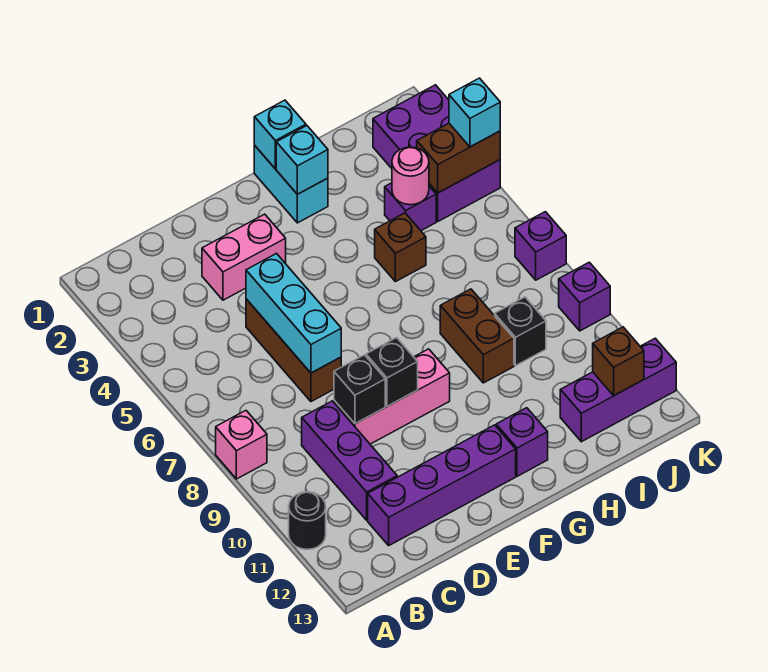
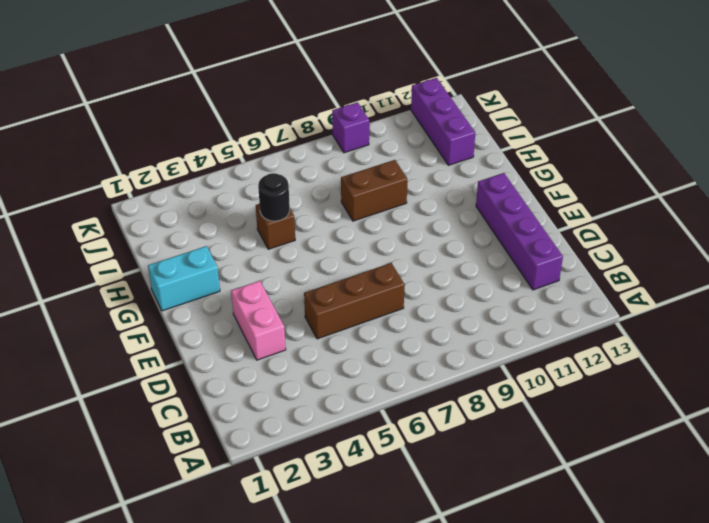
black round brick H5 level 2 -> black round brick A11 level 1
none -> pink brick A8 level 1
none -> purple brick C9:C11 level 1
none -> pink brick D9:F9 level 1

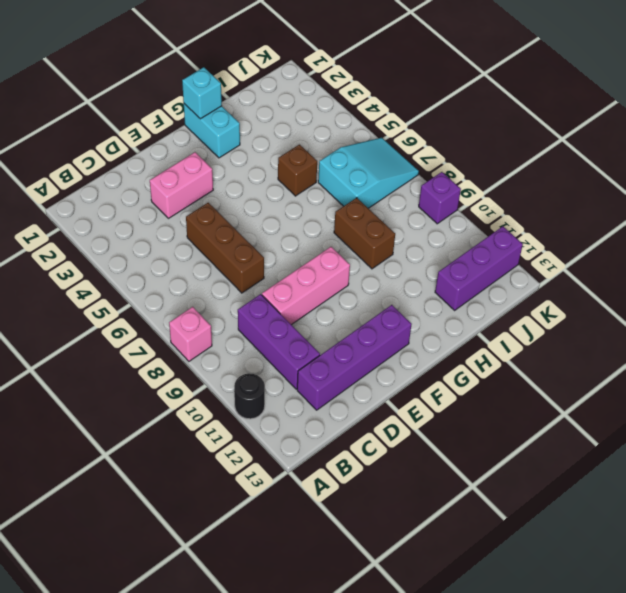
cyan slope I6:K7 level 1 top I -> purple brick K7 level 1
none -> purple brick G12 level 1
none -> purple brick I4 level 1
none -> black brick I9 level 1

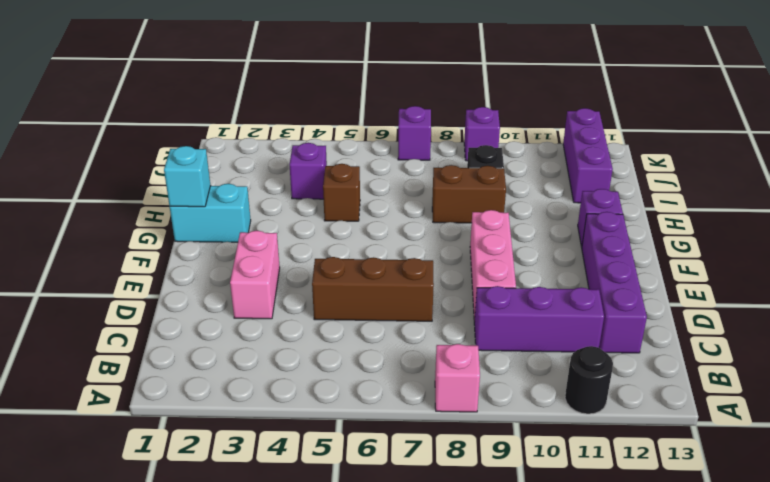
none -> purple brick J2:K4 level 1
none -> cyan brick D5:D7 level 2
none -> black brick D9 level 2

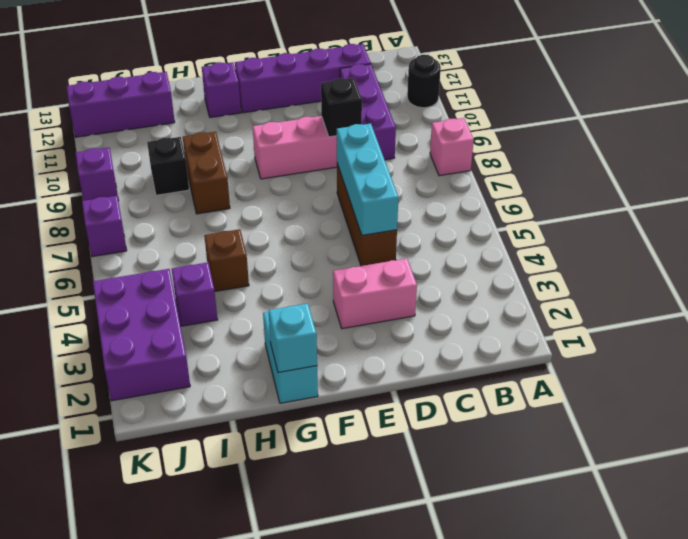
none -> black brick E9 level 2
none -> cyan brick G2 level 2
none -> pink round brick I4 level 2

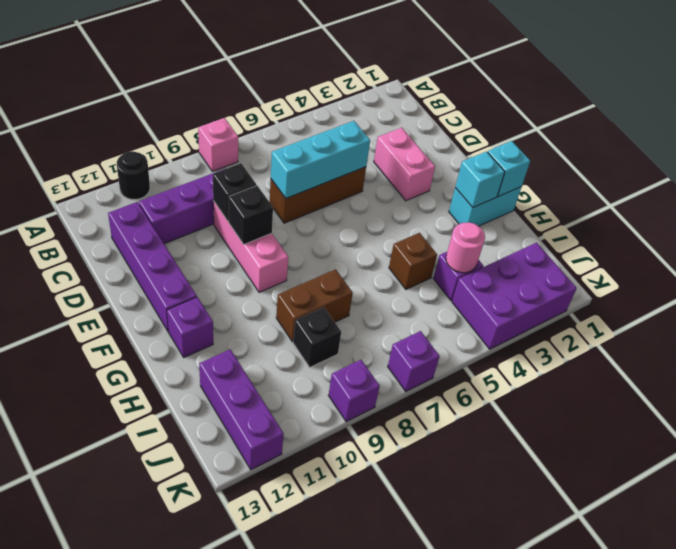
none -> brown brick J4:K4 level 2
none -> brown brick J12 level 2
none -> cyan brick K4 level 3

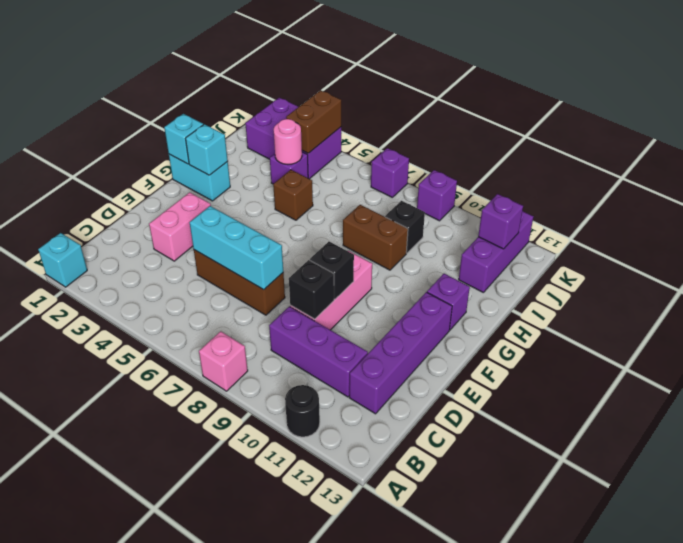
cyan brick A1 level 1 -> cyan brick K4 level 3
purple brick J12 level 2 -> brown brick J12 level 2

